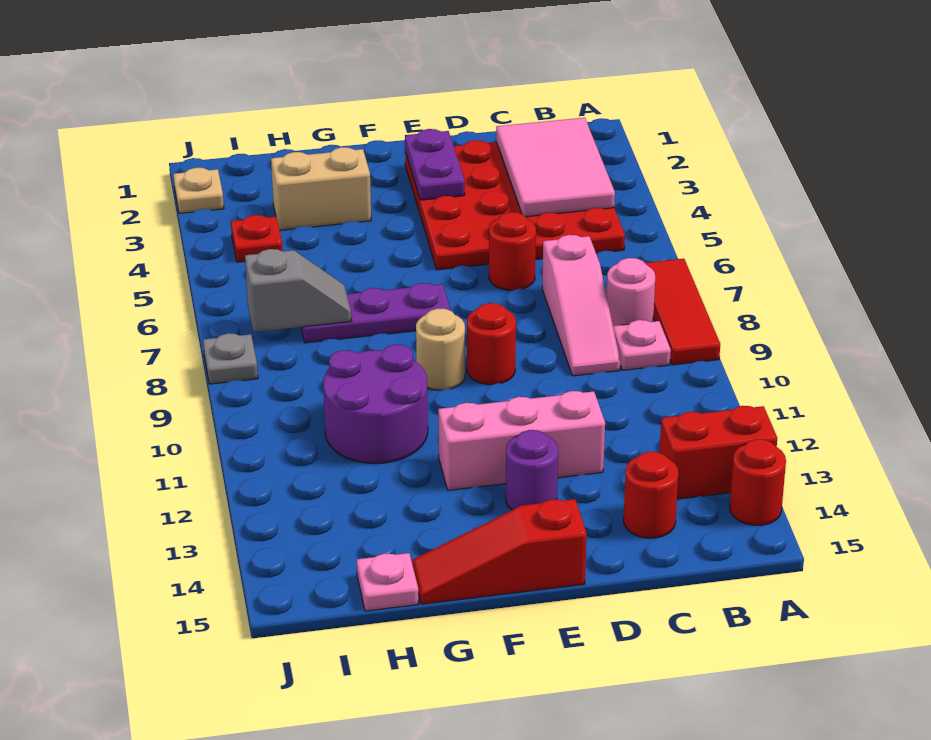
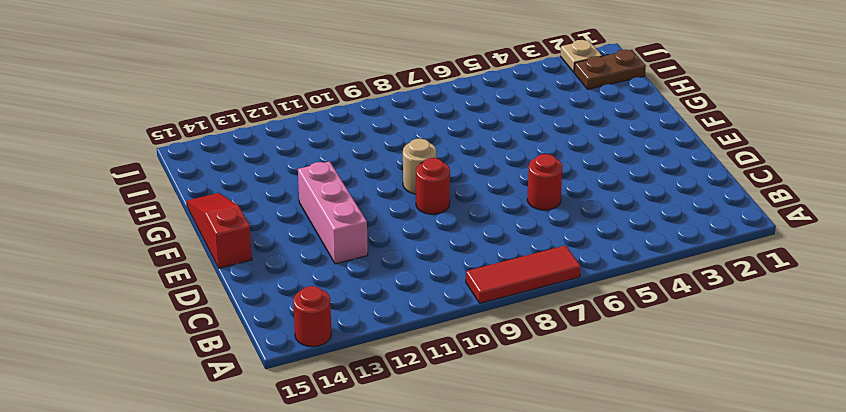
brown plate I1:I2 level 1 -> none
none -> red brick A13:B13 level 1
none -> red plate B2:E5 level 1
none -> pink round brick B8 level 1

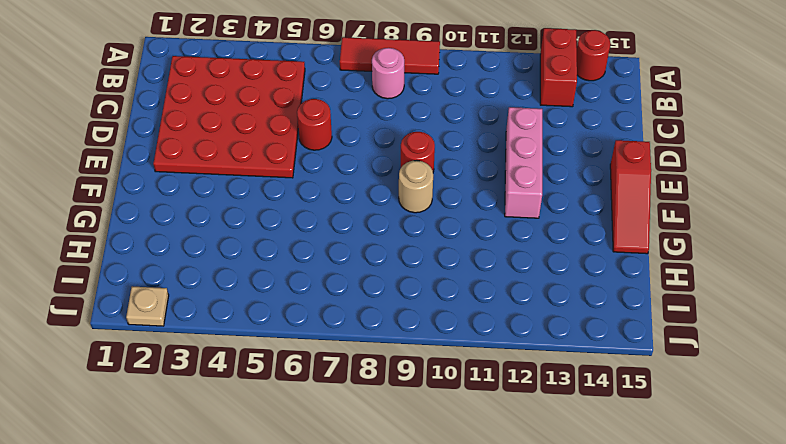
none -> pink plate B9 level 1
none -> pink slope C7:C9 level 1 top 7
none -> red round brick C14 level 1

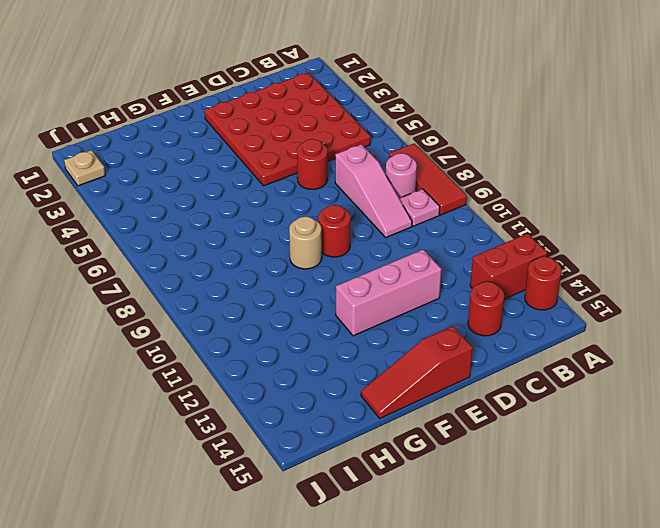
none -> purple round brick E13 level 1
none -> purple plate F7:H7 level 1
none -> tan brick G3:H3 level 1

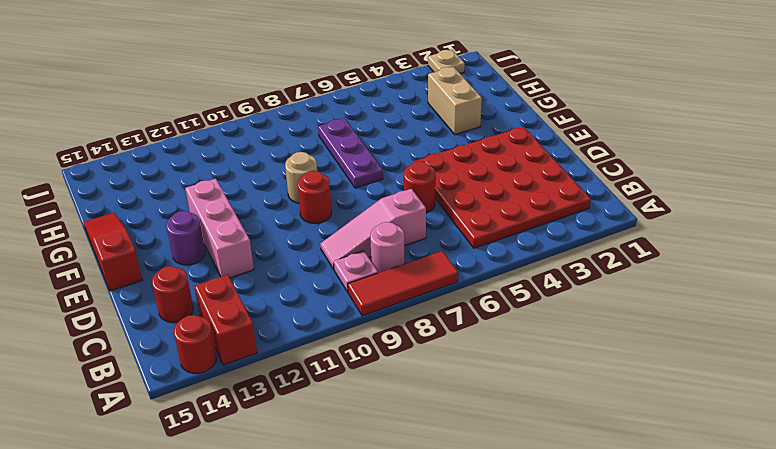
none -> purple round brick G10:H11 level 1
none -> pink plate H15 level 1
none -> red plate I4 level 1

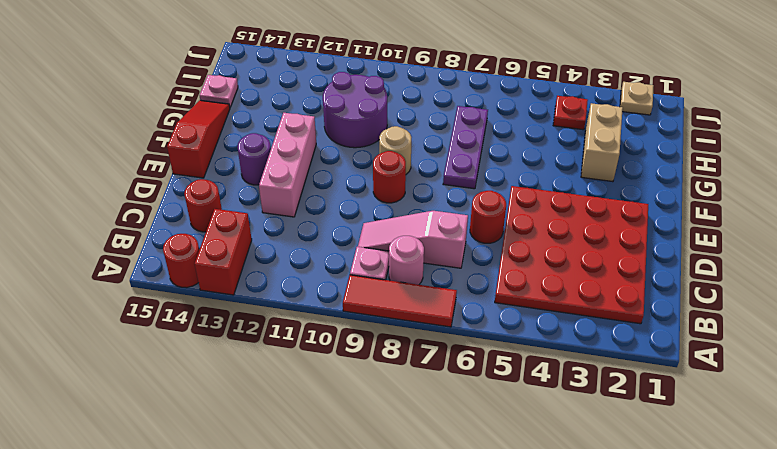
none -> grey plate J8 level 1
none -> pink tile B2:C4 level 2
none -> purple plate E2:E3 level 2

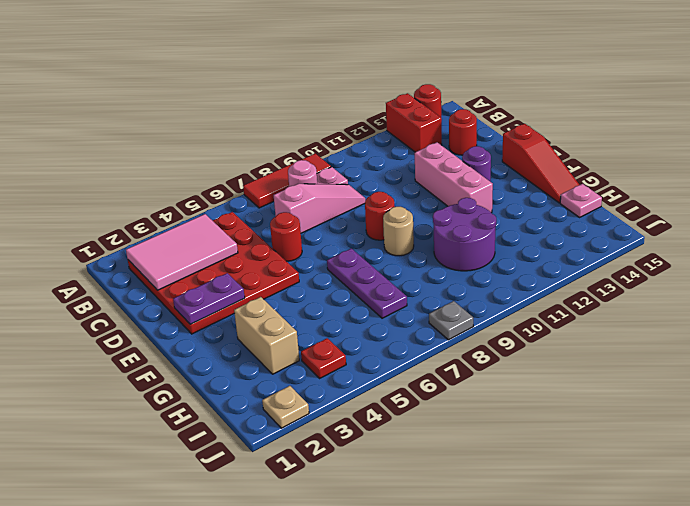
none -> grey slope H7:I7 level 2 top I

